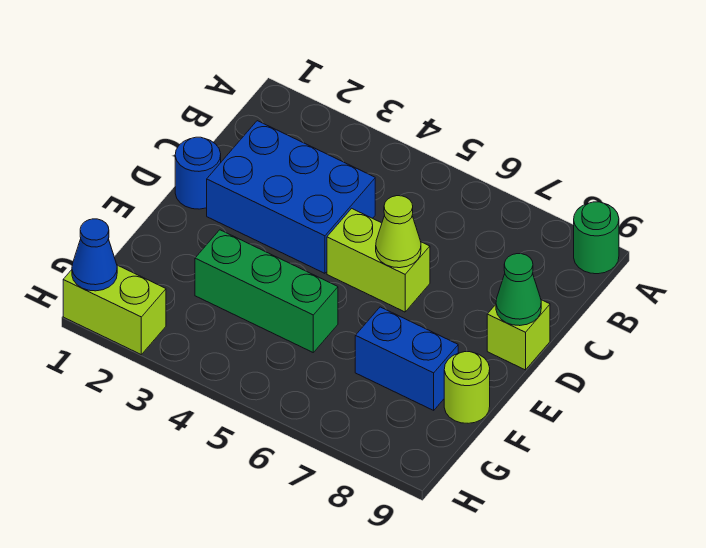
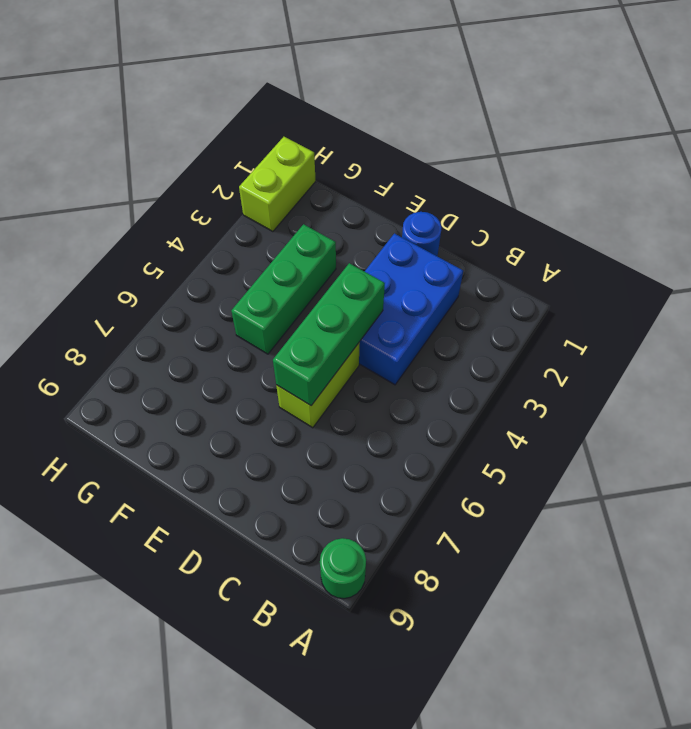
green brick D4:D6 level 2 -> lime cone D6 level 2
none -> lime brick D9 level 1
none -> blue brick F7:F8 level 1
none -> lime round brick F9 level 1

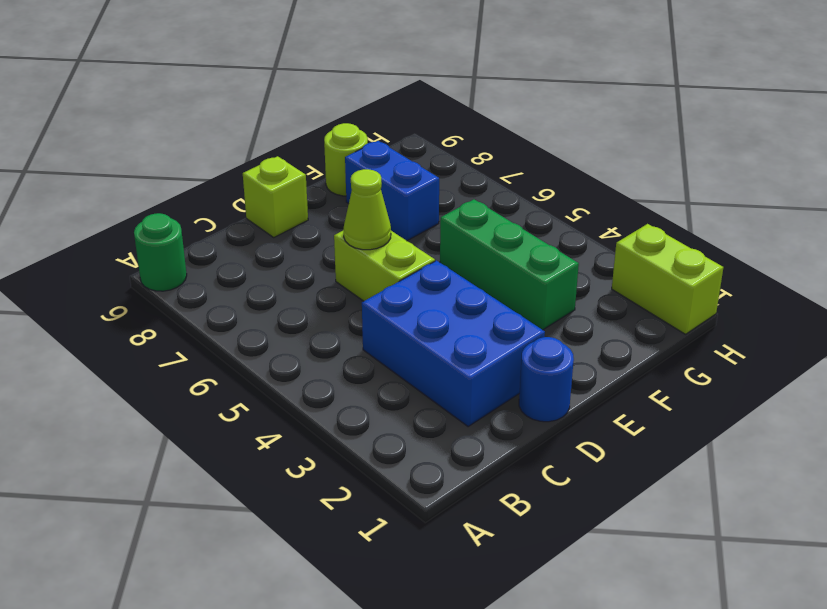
none -> green cone D9 level 2
none -> blue cone H1 level 2

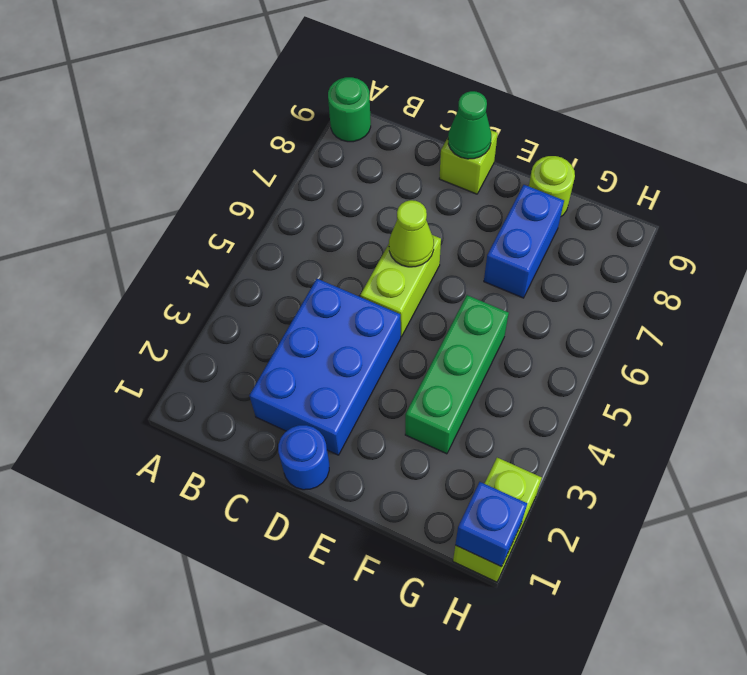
blue brick H1 level 2 -> blue cone H1 level 2

